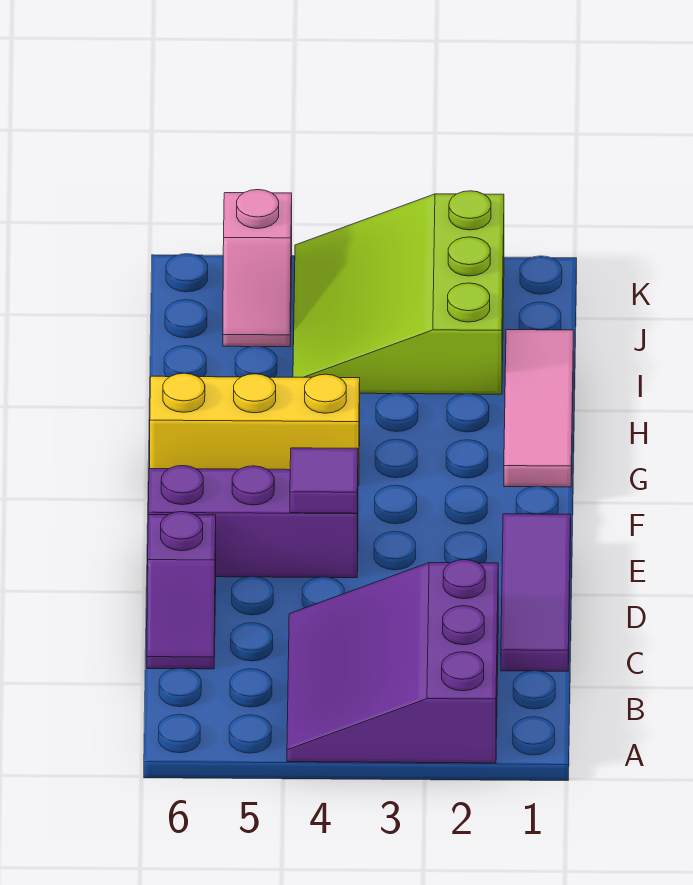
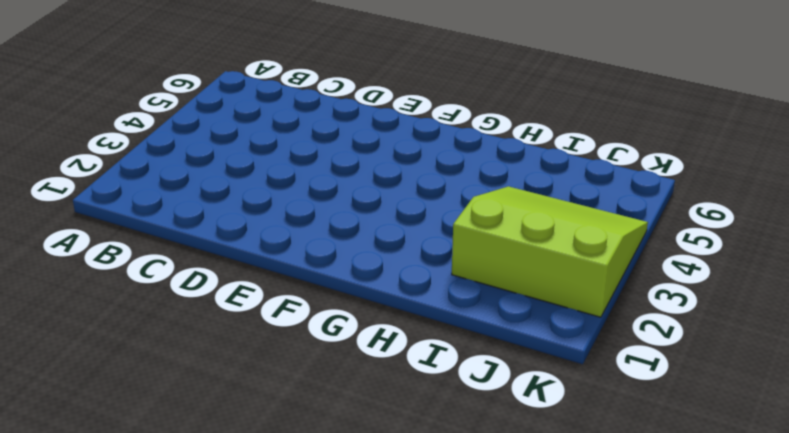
none -> purple slope A2:C4 level 1 top 2
none -> purple tile C1:E1 level 1

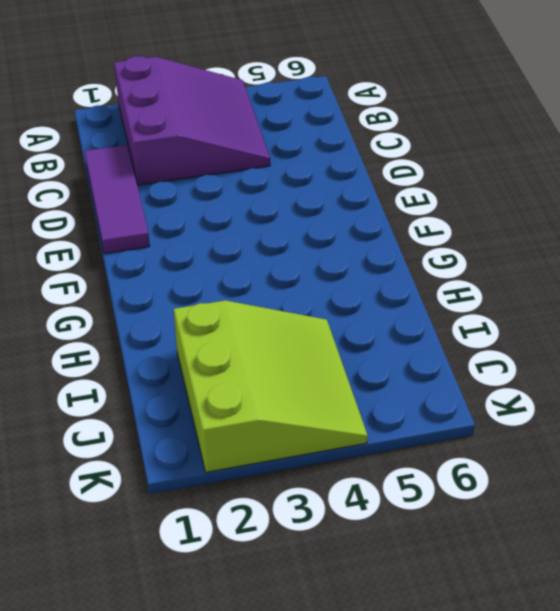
none -> purple slope C6:D6 level 1 top D
none -> purple brick E4:E6 level 1

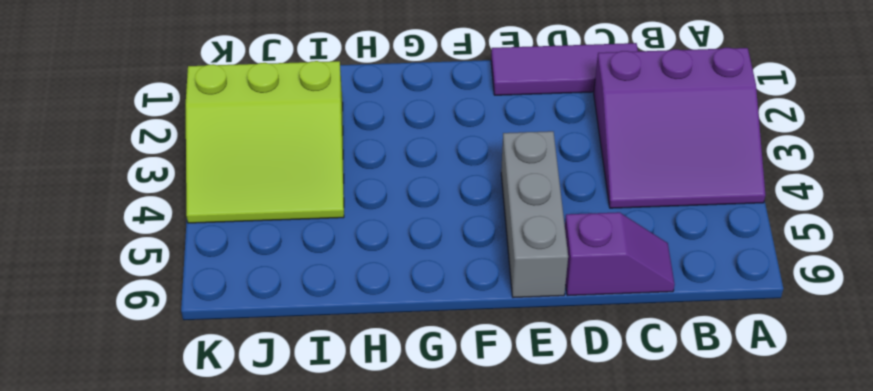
grey brick E4:E6 level 1 -> purple brick E4:E6 level 1
none -> pink tile G1:I1 level 1
none -> yellow brick G4:G6 level 1

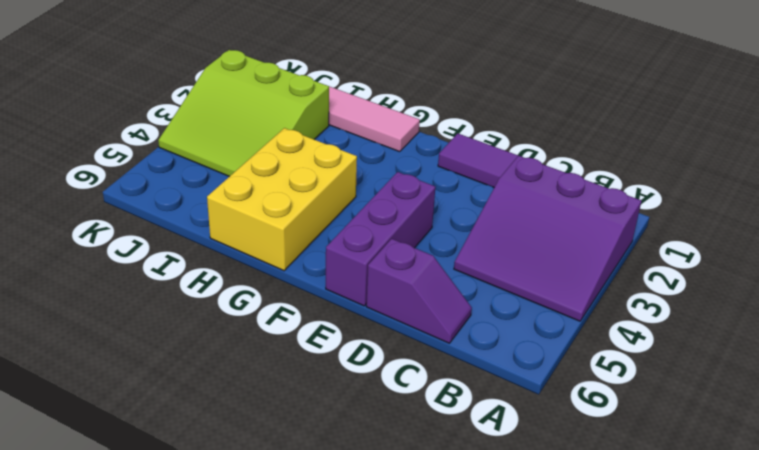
yellow brick G4:H6 level 1 -> yellow brick G4:G6 level 1
none -> pink slope J5:K5 level 1 top K
none -> purple tile E4 level 2

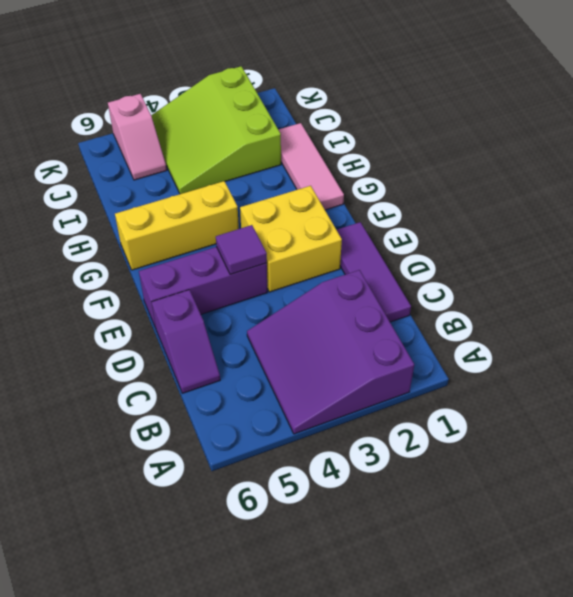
yellow brick E2:F3 level 1 -> none

